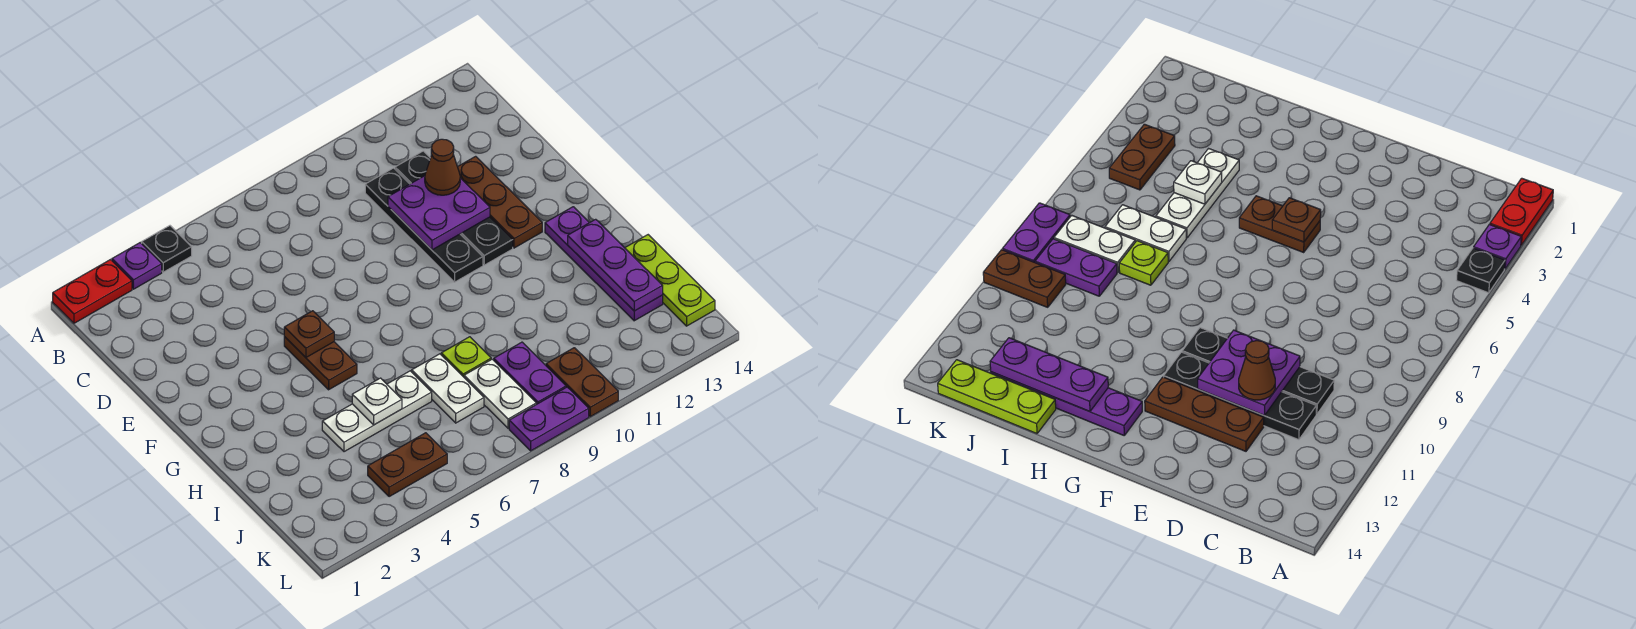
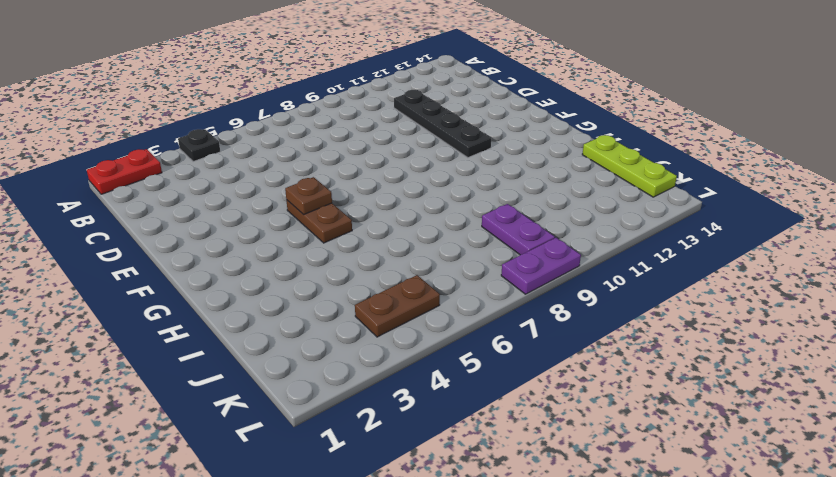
none -> purple plate A3 level 1
none -> black plate C10:F10 level 1
none -> brown plate D12:F12 level 1

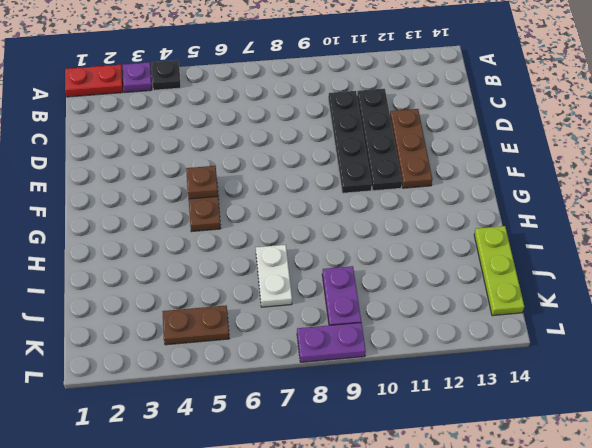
none -> purple plate G13:J13 level 1
none -> white plate I4:I6 level 1
none -> lime plate I8 level 1

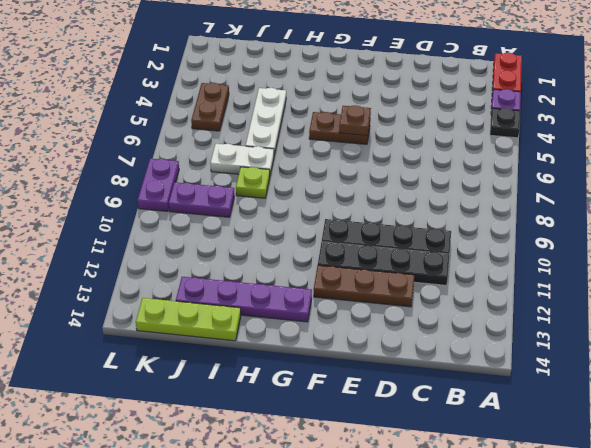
none -> white plate J8:K8 level 1
none -> brown plate K10:L10 level 1
none -> purple plate D10:E11 level 2

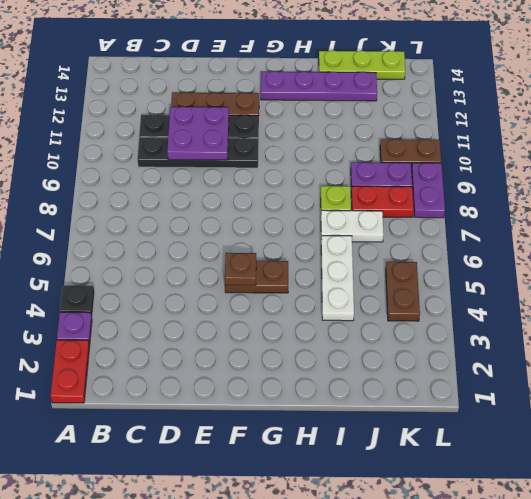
red plate J8:K8 level 1 -> white plate J8:K8 level 1
none -> purple plate H13:J13 level 2
none -> white plate I5 level 2
none -> brown cone D11 level 3

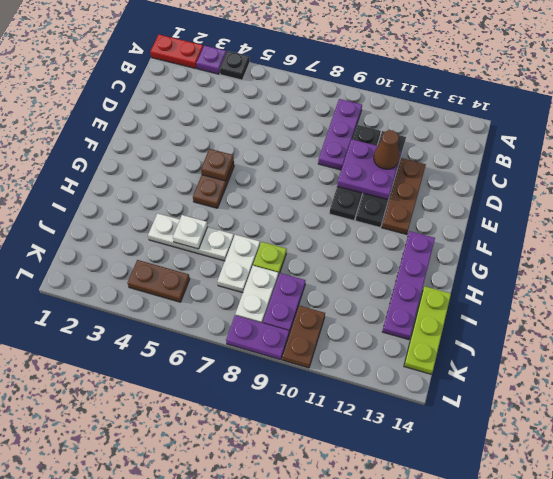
purple plate B9:D9 level 1 -> purple plate H13:J13 level 2

